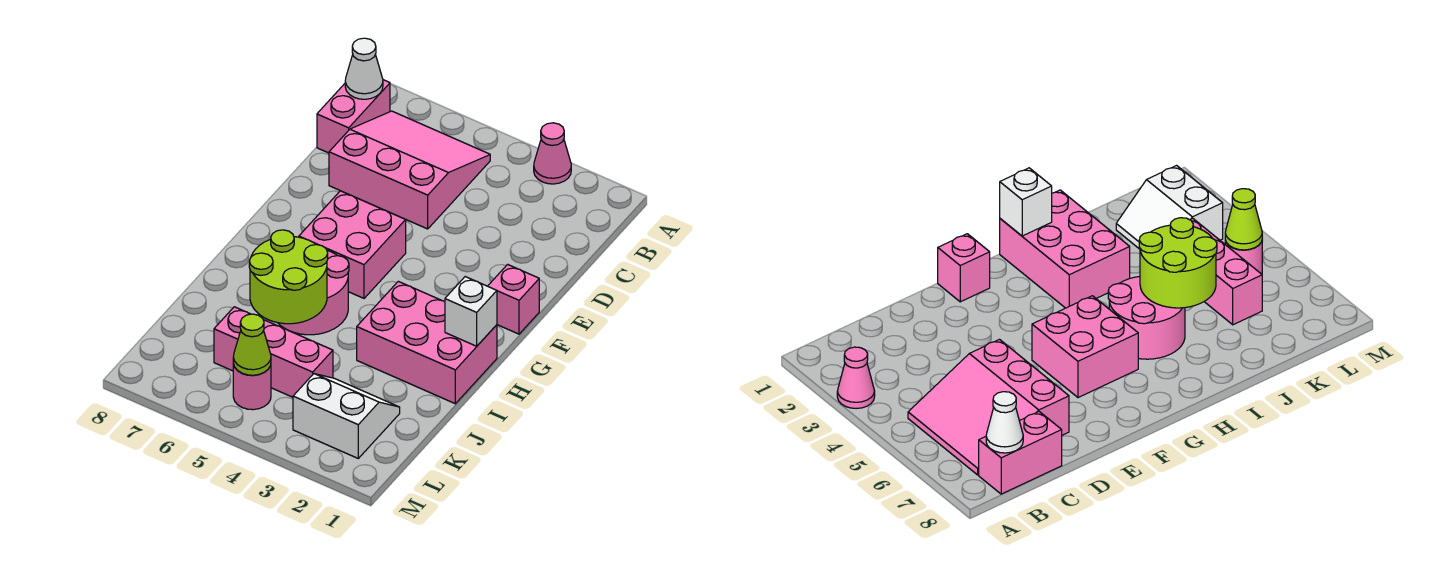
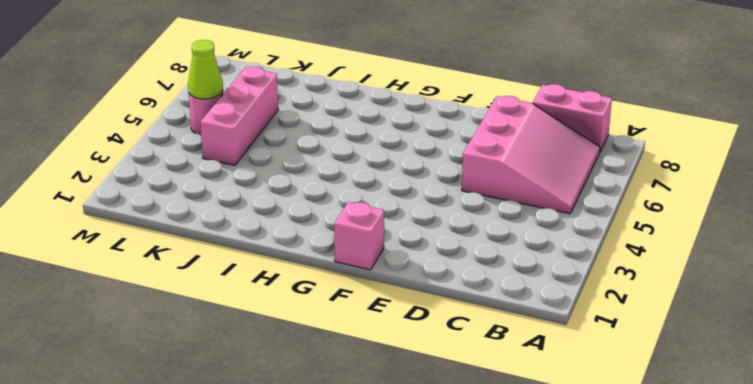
none -> pink cone A3 level 1
none -> pink brick F5:G6 level 1
none -> pink brick H1:I3 level 1

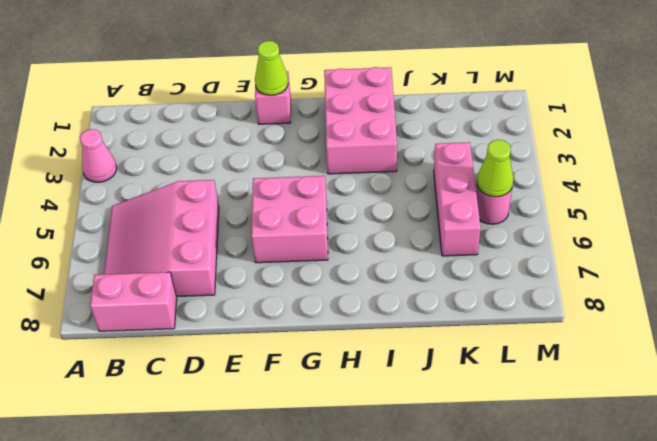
lime cone F1 level 2 -> none
none -> pink round brick H5:I6 level 1
none -> white slope K2:L3 level 1 top L
none -> white cone B8 level 2

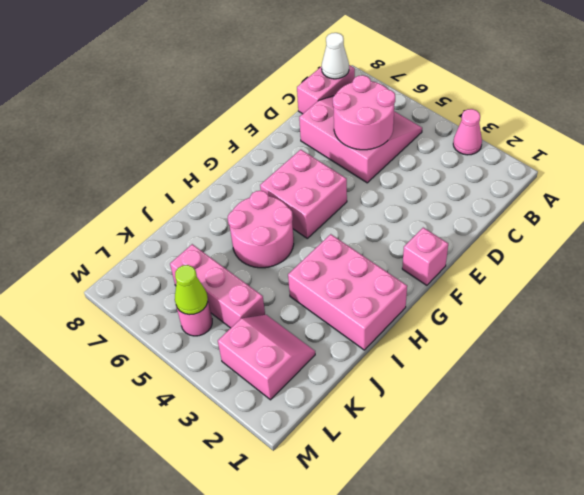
pink round brick C5:D6 level 2 -> none
pink slope K2:L3 level 1 top L -> white slope K2:L3 level 1 top L
none -> white brick H1 level 2
none -> lime round brick I5:J6 level 2

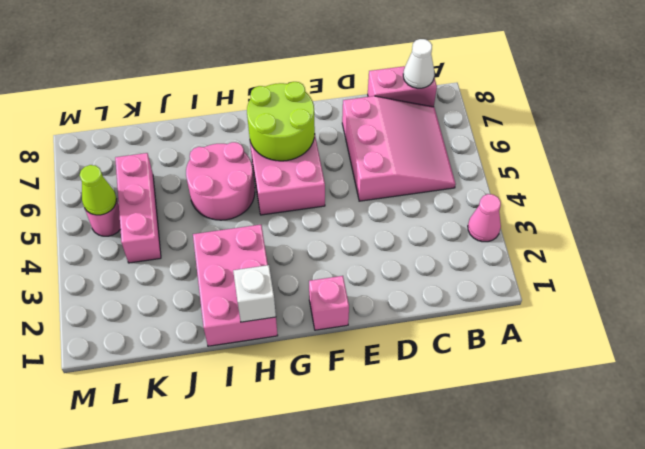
lime round brick F6:G7 level 2 -> lime round brick I5:J6 level 2
none -> white slope K2:L3 level 1 top L

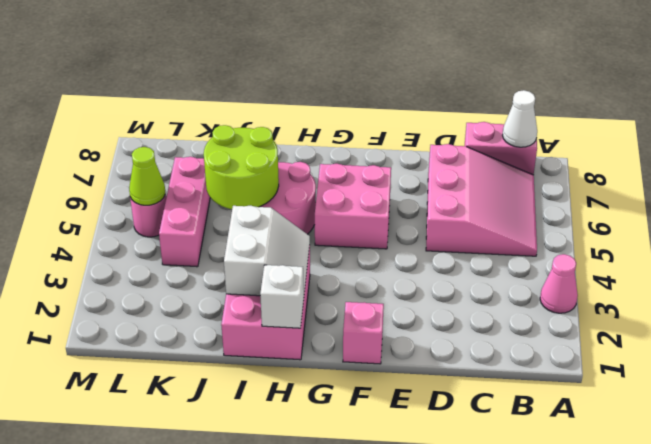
white slope H2:I3 level 2 top I -> white slope K2:L3 level 1 top L

